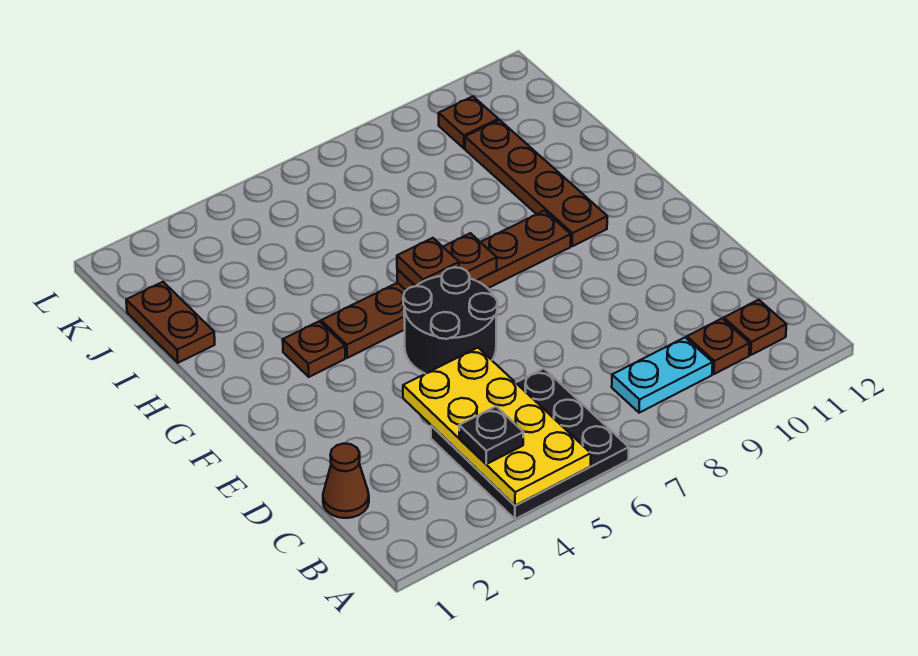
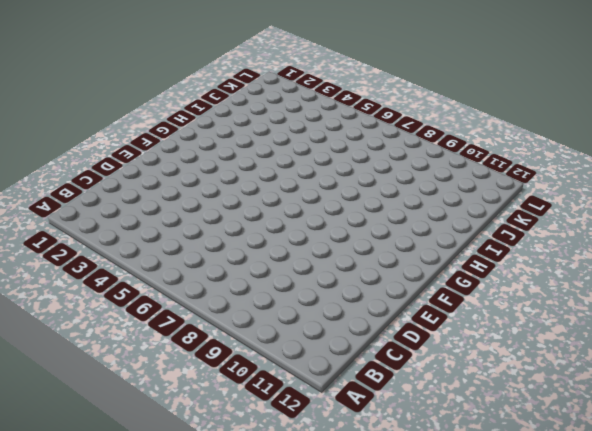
none -> black plate A4:C6 level 1
none -> cyan plate B8:B9 level 1
none -> brown plate B10 level 1

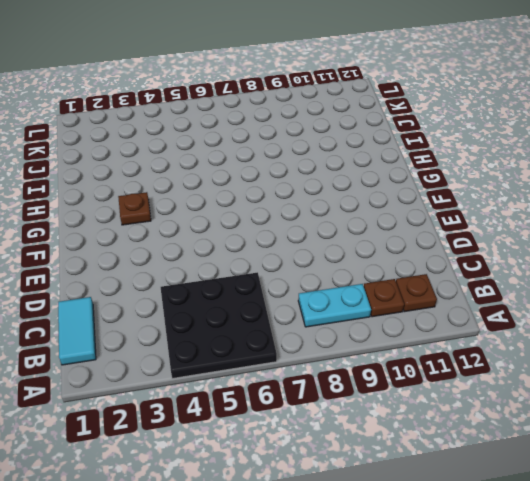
cyan tile B1:C1 level 1 -> brown cone C1 level 1
none -> black round brick E5:F6 level 1
none -> brown plate G4:G9 level 1
none -> brown plate G10:J10 level 1

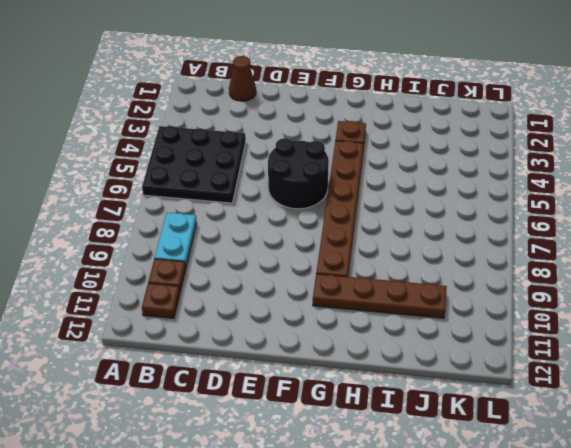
none -> brown plate I1:J1 level 1
none -> brown plate K10 level 1
none -> yellow plate A4:D5 level 2

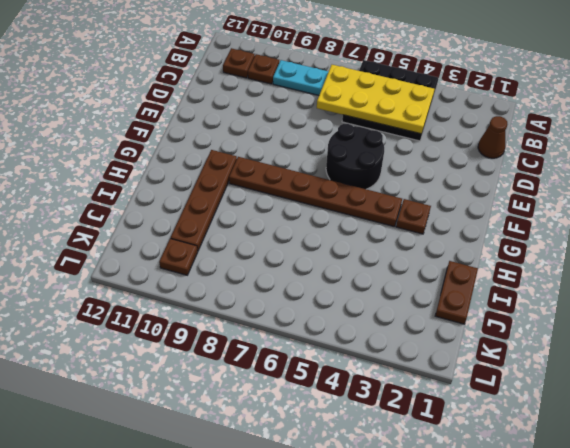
yellow plate B4:C7 level 2 -> yellow plate A4:D5 level 2
none -> brown plate G6:G7 level 2
none -> black plate B4 level 3
none -> brown plate G6 level 3

